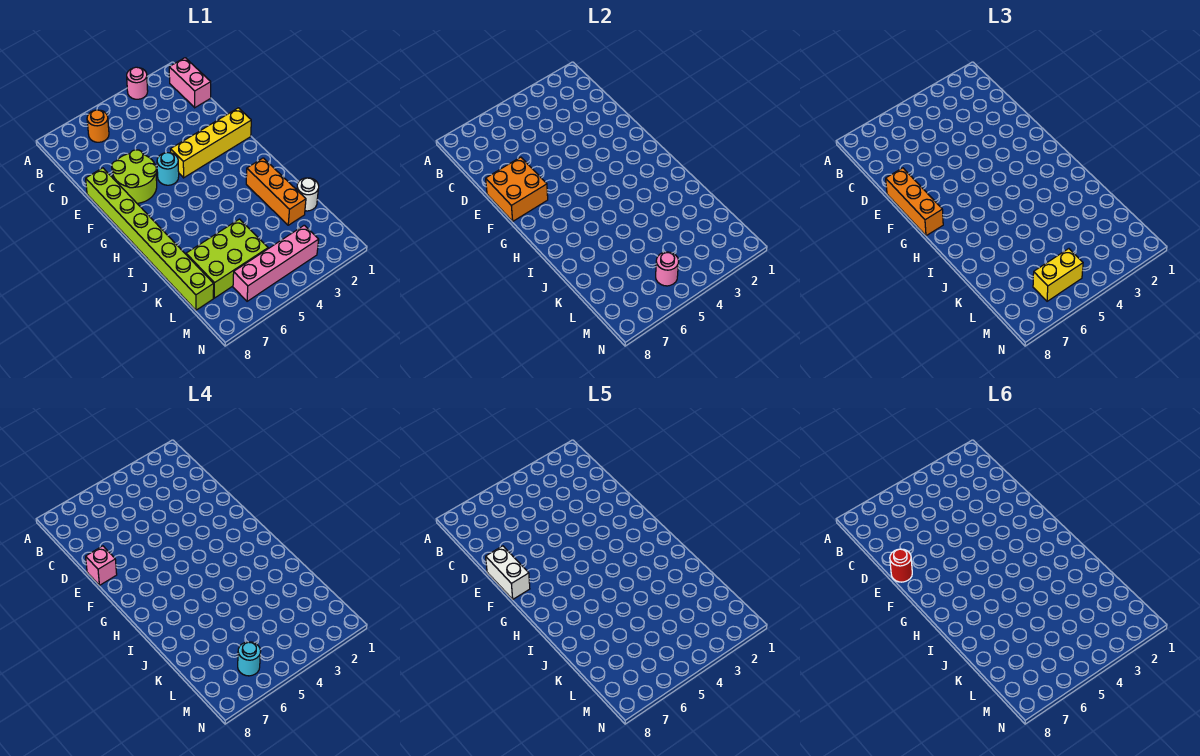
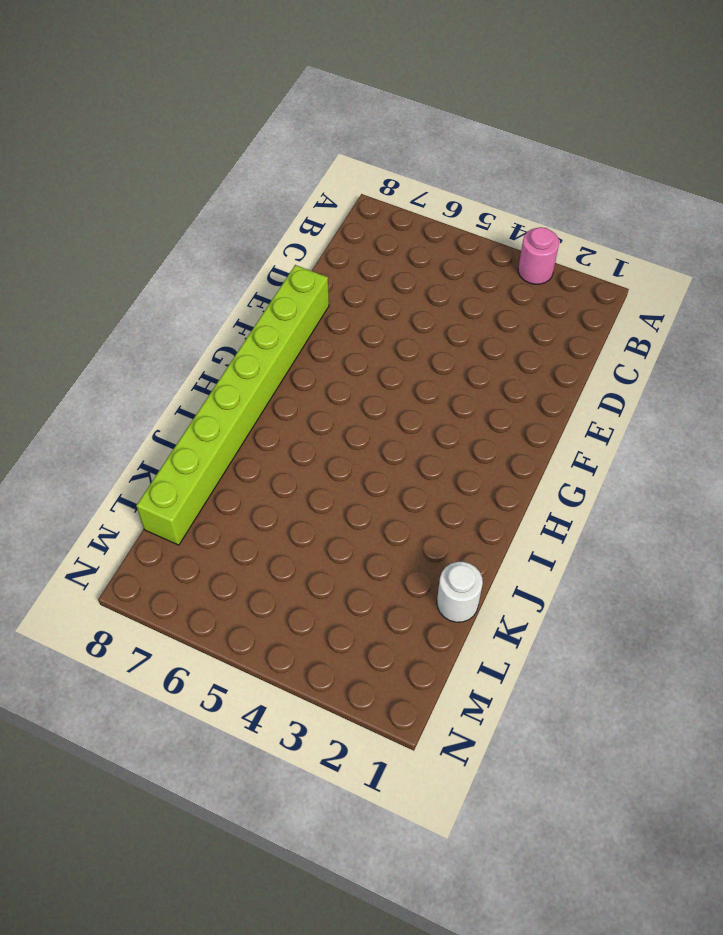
none -> pink brick B1:C1 level 1
none -> orange round brick B6 level 1
none -> lime round brick E6:F7 level 1

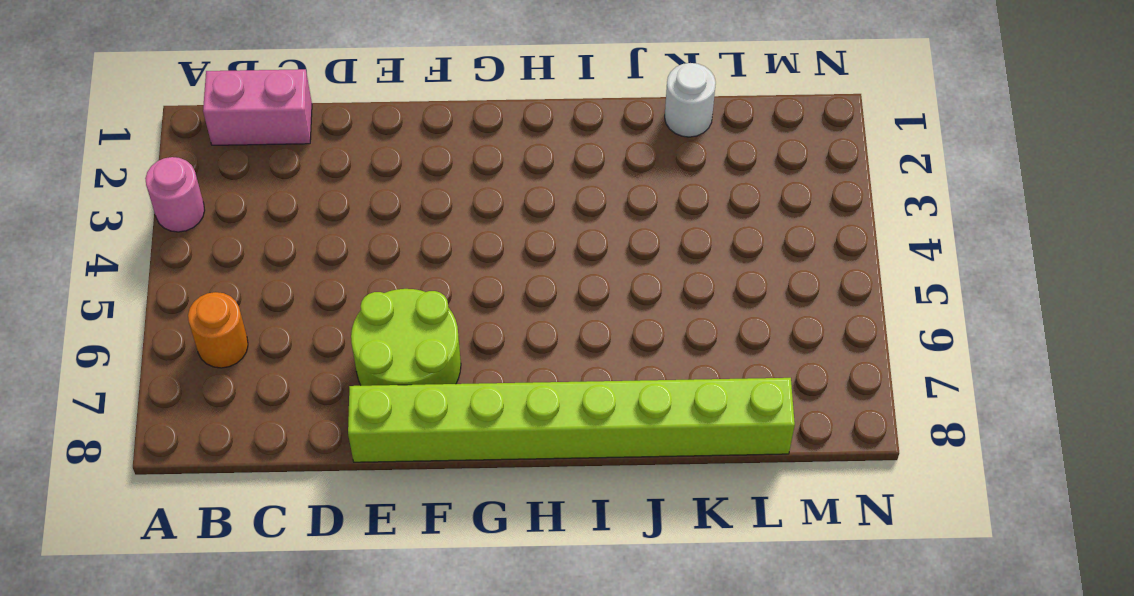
none -> yellow brick F1:F4 level 1
none -> cyan round brick F5 level 1
none -> orange brick I2:K2 level 1

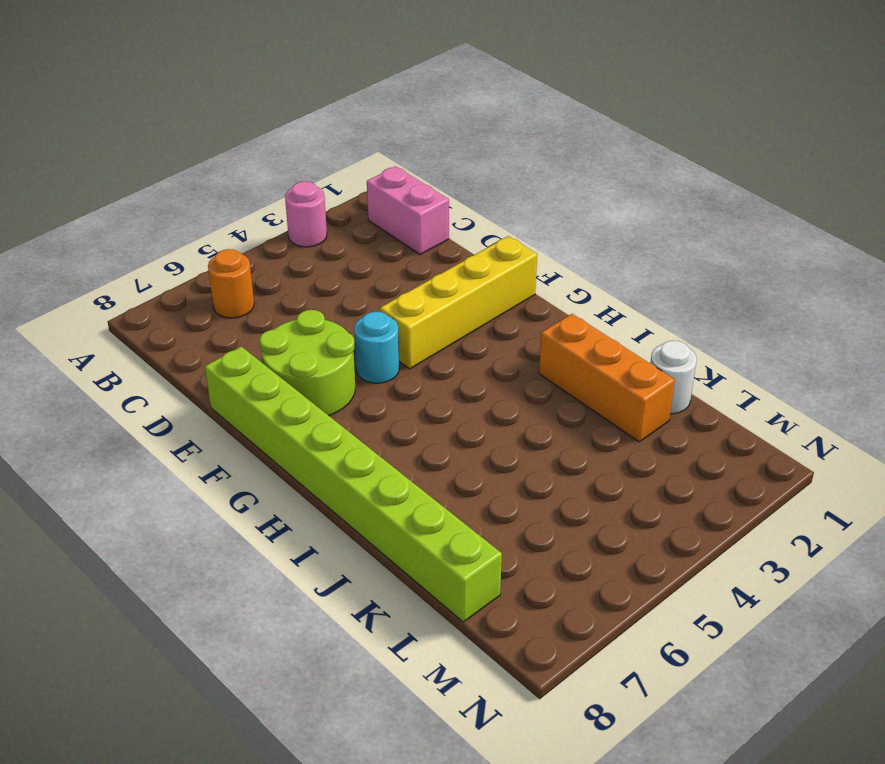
none -> lime brick K5:L7 level 1
none -> pink brick M3:M6 level 1
none -> orange brick E7:F8 level 2

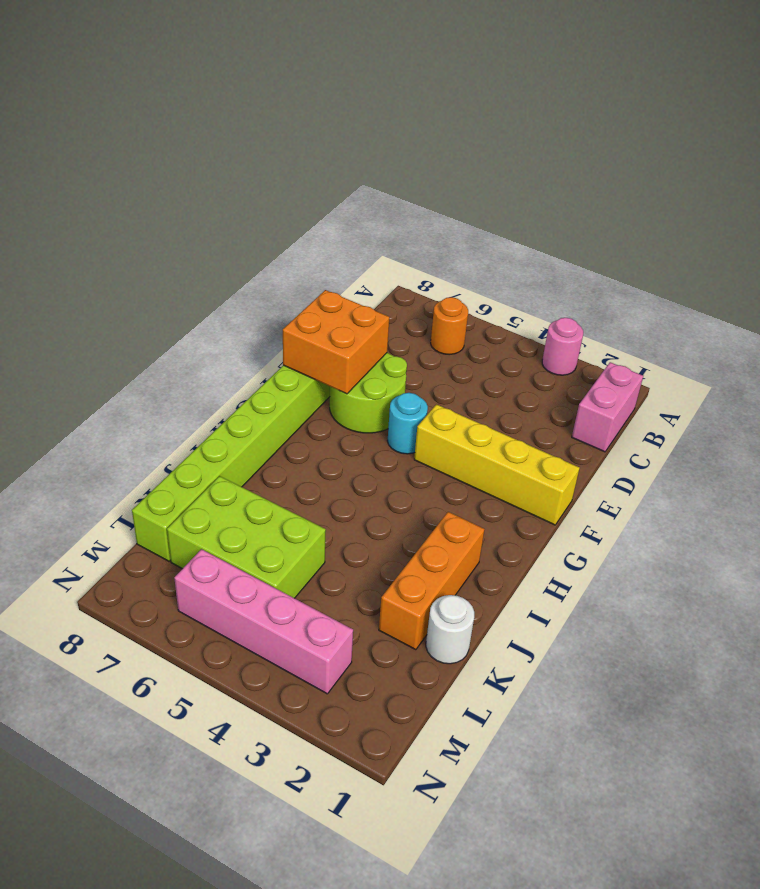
none -> pink round brick M5 level 2
none -> orange brick E8:G8 level 3
none -> yellow brick M5:M6 level 3

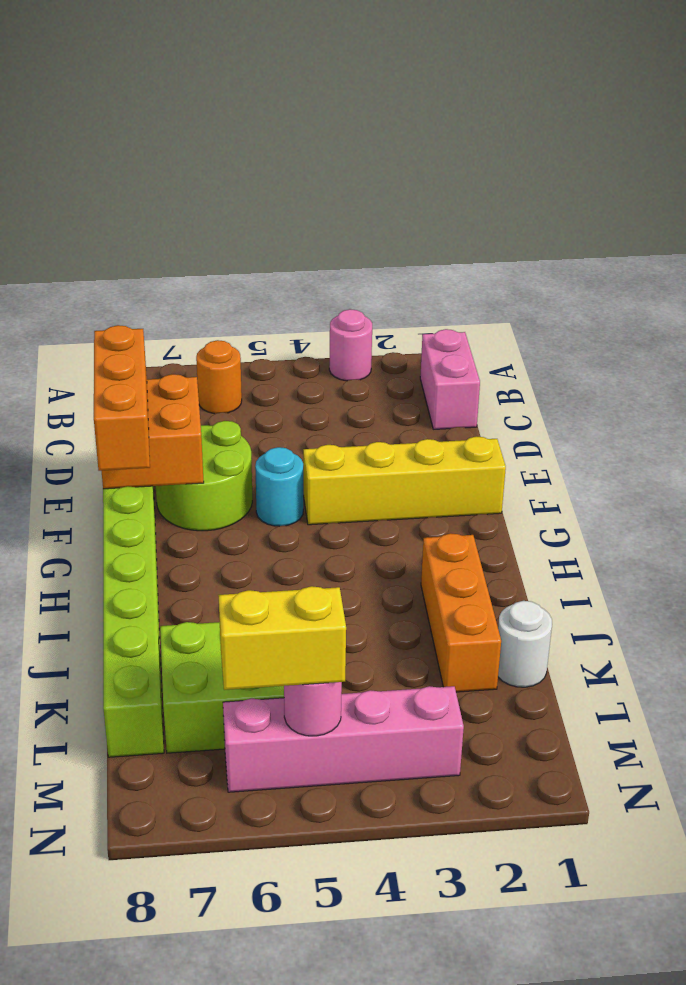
none -> pink brick E8 level 4
none -> cyan round brick M6 level 4
none -> white brick E8:F8 level 5

